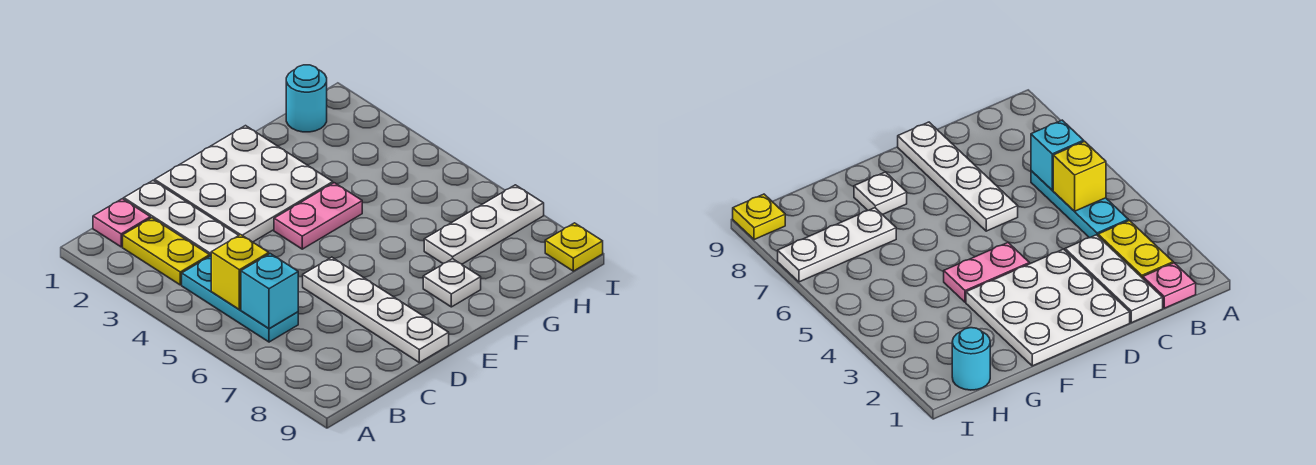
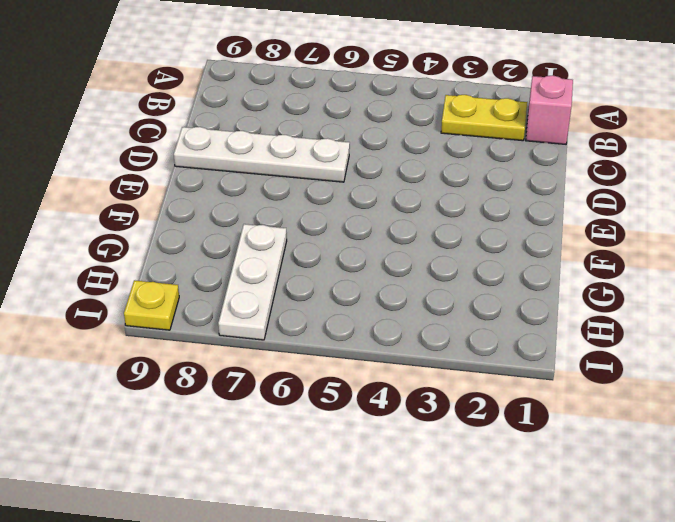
pink brick B1 level 1 -> pink plate B1 level 1
none -> cyan plate B4:B6 level 1
none -> white plate C1:C3 level 1
none -> white plate D1:F3 level 1

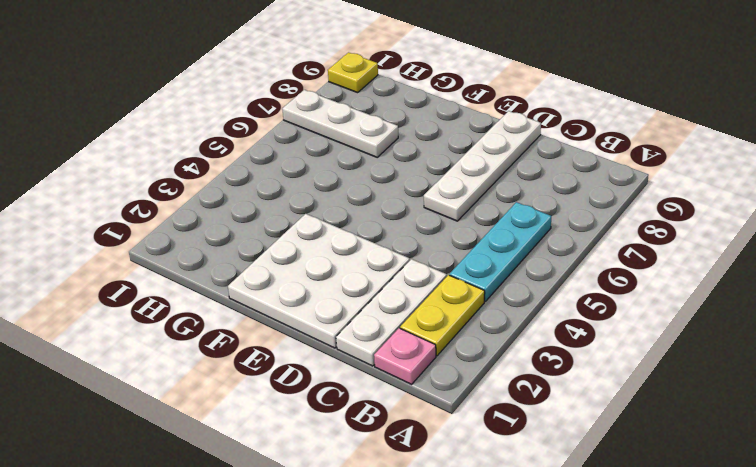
none -> pink plate E4:F4 level 1
none -> white plate F8 level 1
none -> cyan round brick H1 level 1

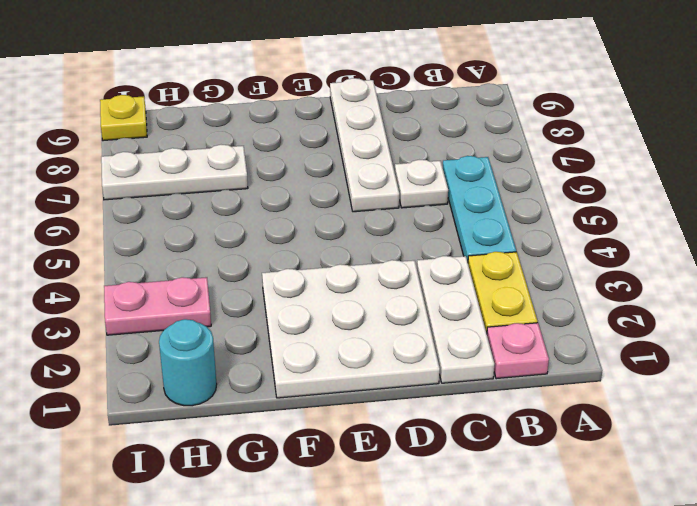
white plate C6 level 1 -> white plate F8 level 1
pink plate H3:I3 level 1 -> pink plate E4:F4 level 1
none -> yellow brick B5 level 2
none -> cyan brick B6 level 2

